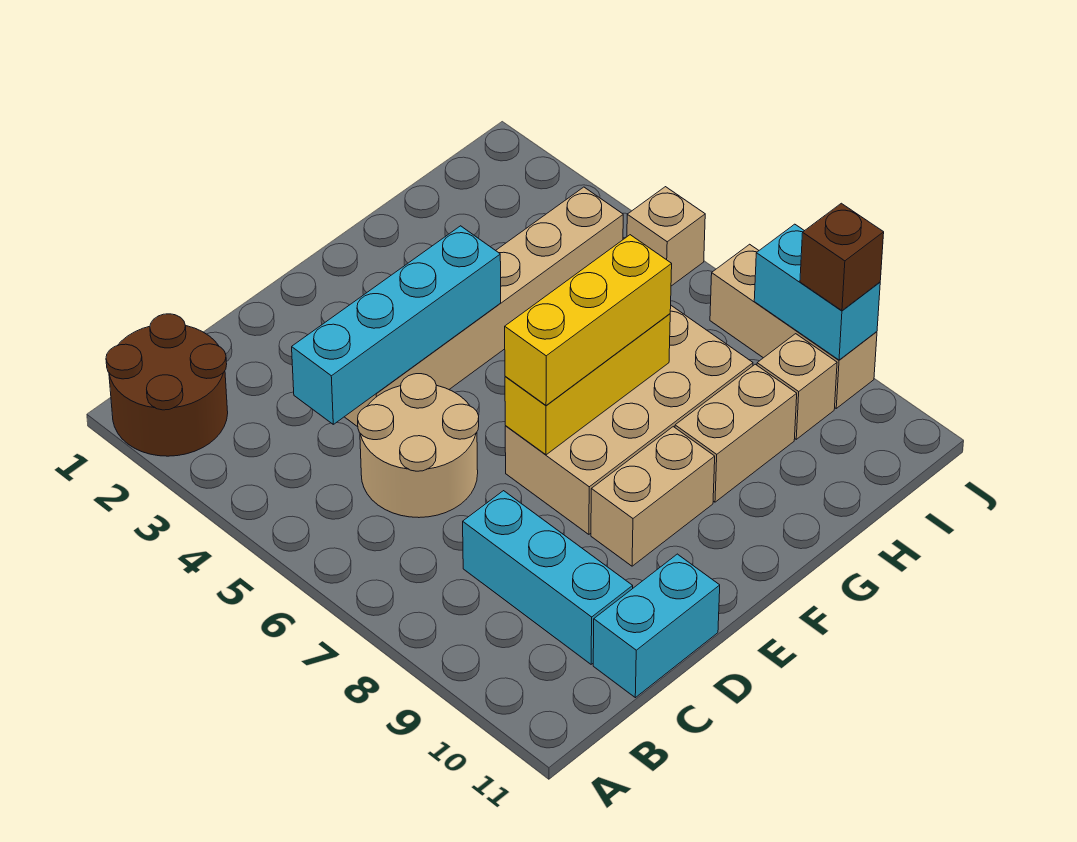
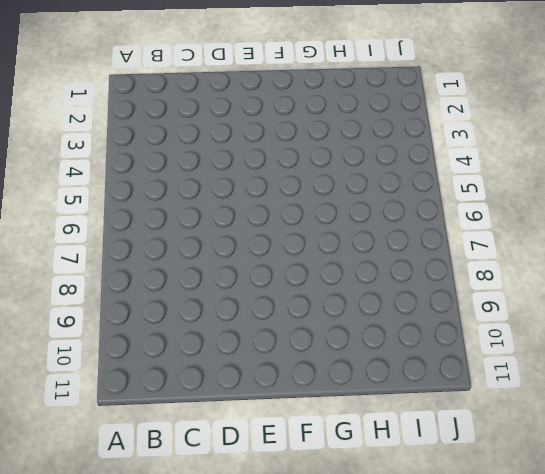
none -> brown round brick A1:B2 level 1
none -> tan round brick C5:D6 level 1
none -> cyan brick C8:C10 level 1

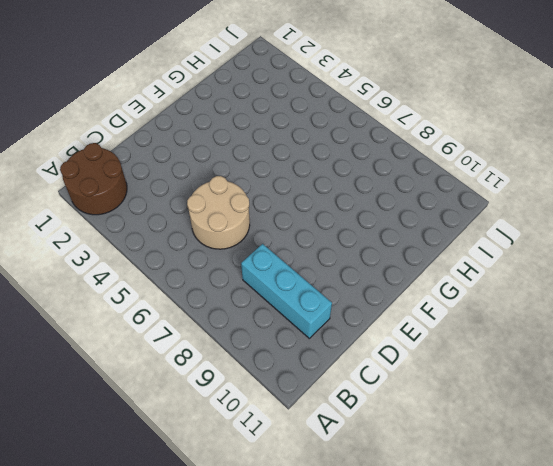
none -> cyan brick C11:D11 level 1
none -> tan brick D4:I4 level 1
none -> tan brick E7:H8 level 1

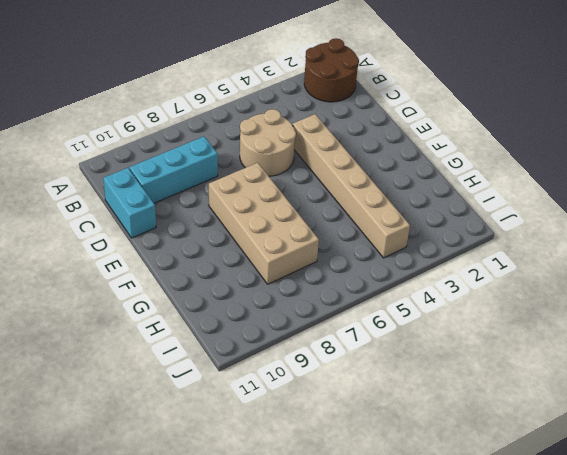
none -> tan brick E9:F9 level 1
none -> tan brick G9:H9 level 1
none -> tan brick I9 level 1

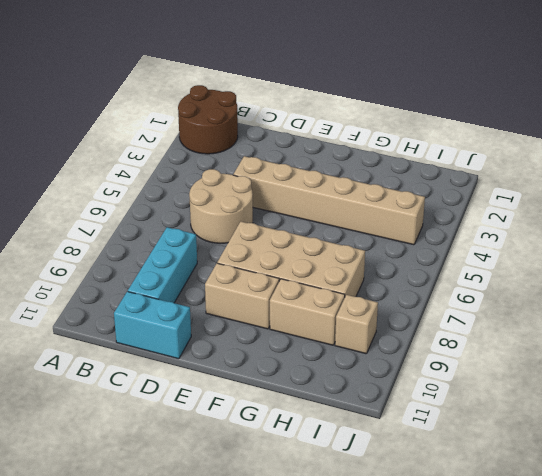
none -> tan brick J5 level 1
none -> tan brick J7:J9 level 1
none -> cyan brick C4:F4 level 2

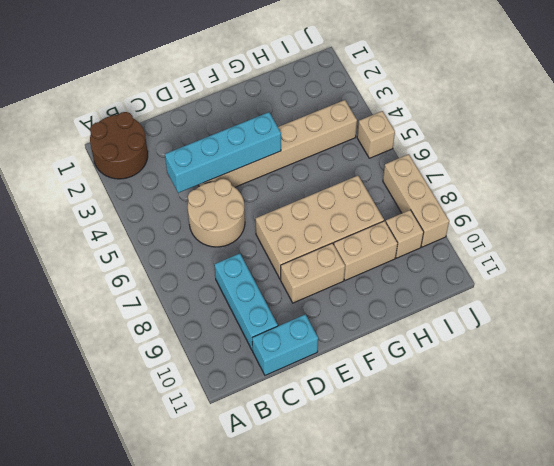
none -> yellow brick E7:G7 level 2
none -> cyan brick J8:J9 level 2
none -> yellow brick E7:G7 level 3

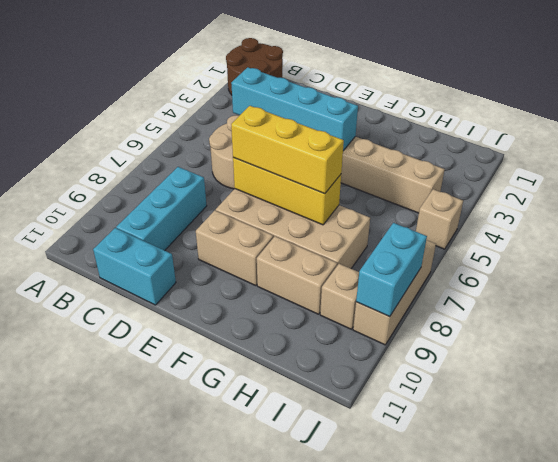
none -> brown brick J9 level 3

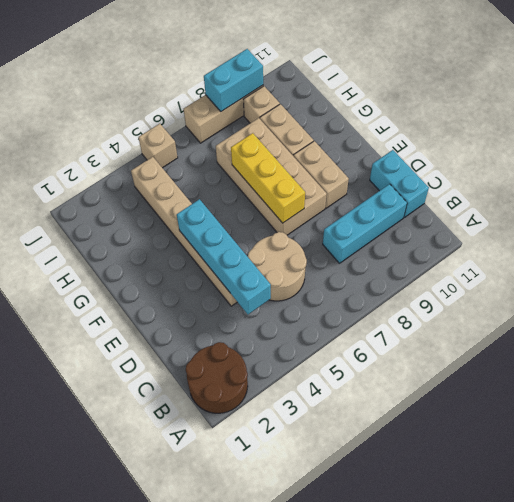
none -> yellow brick E7:G7 level 3
none -> brown brick J9 level 3

